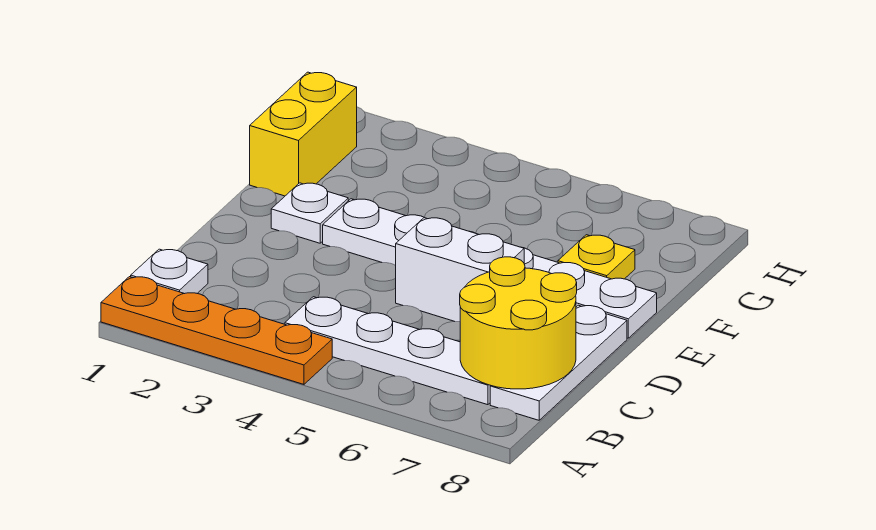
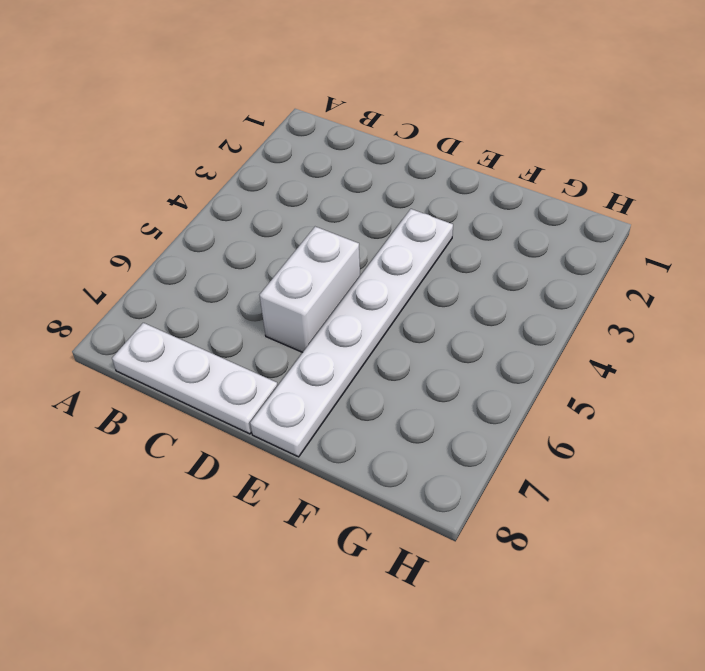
none -> orange plate A1:A4 level 1
none -> white plate B1 level 1

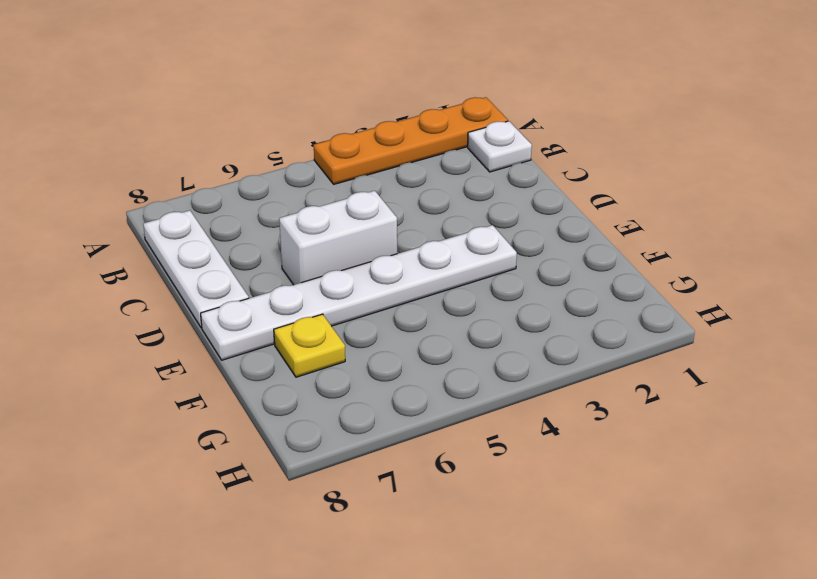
none -> white plate B4:B7 level 1
none -> white plate E2 level 1

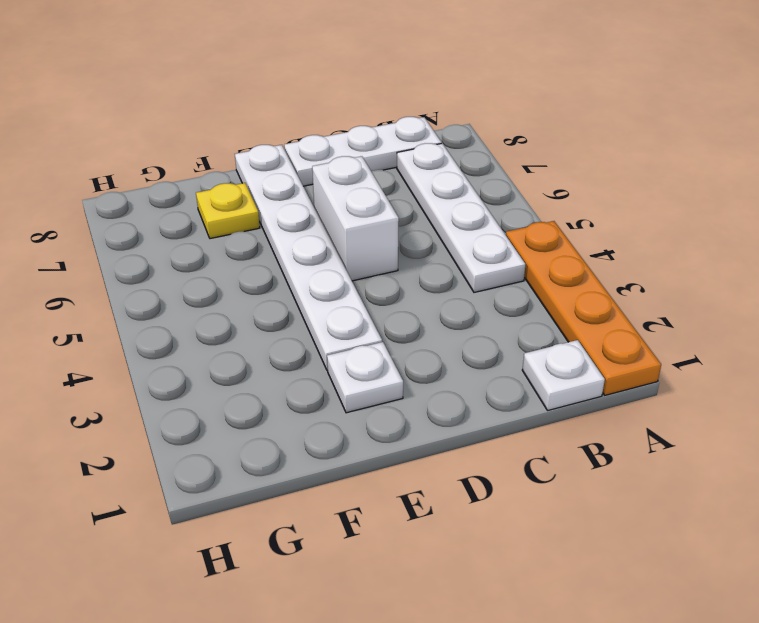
none -> yellow brick F1:G1 level 1
none -> yellow round brick B7:C8 level 2

